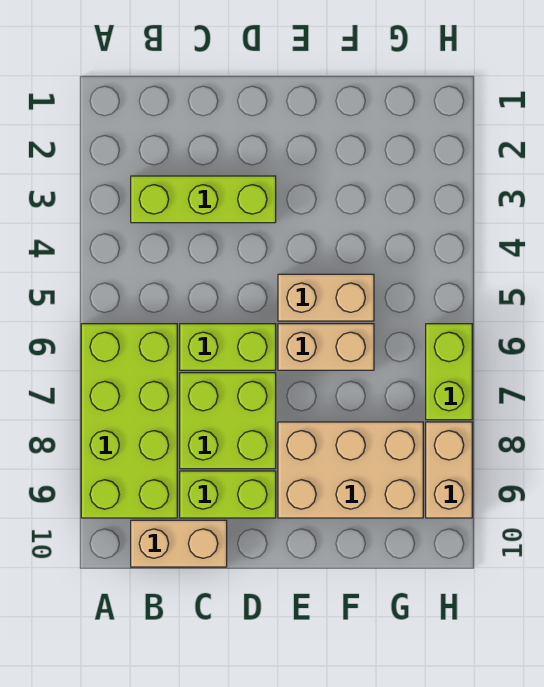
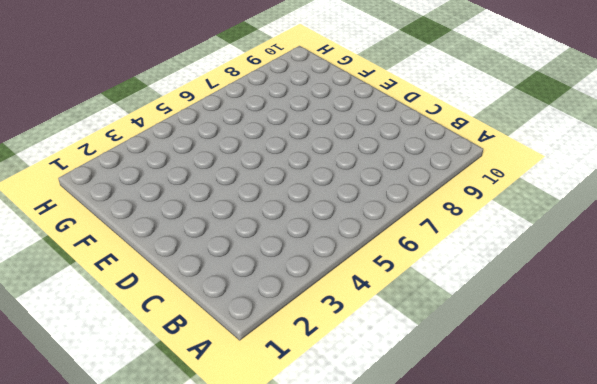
none -> lime brick A6:B9 level 1
none -> lime brick B3:D3 level 1

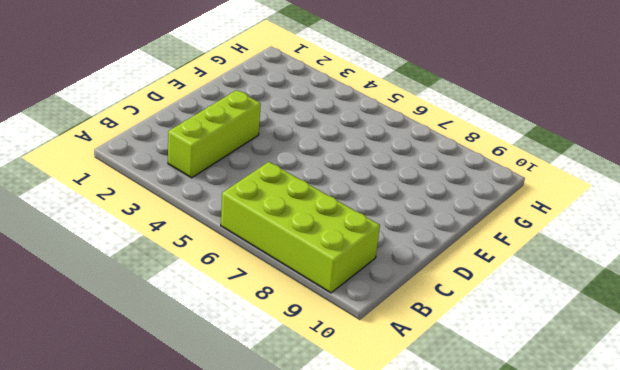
none -> tan brick B10:C10 level 1
none -> lime brick C6:D6 level 1

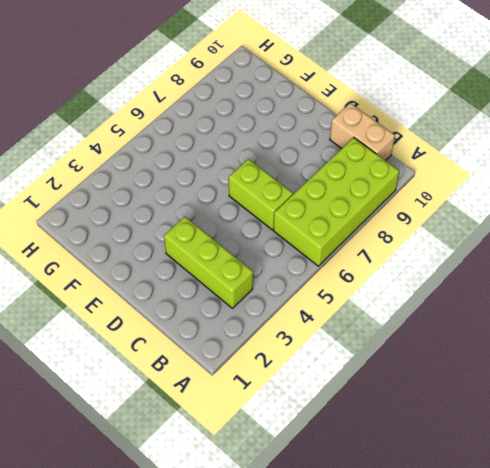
none -> lime brick C7:D8 level 1
none -> lime brick C9:D9 level 1

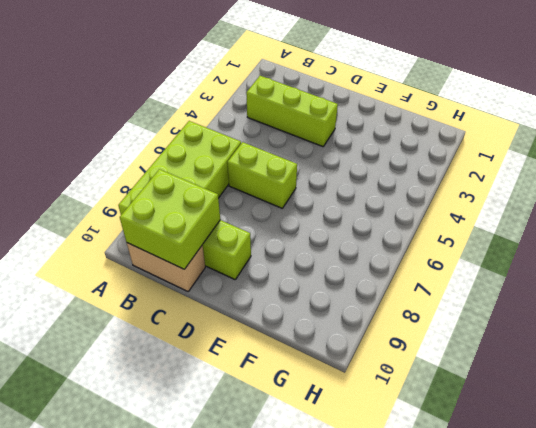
lime brick B9:C10 level 2 -> lime brick C7:D8 level 1
none -> tan brick E5:F5 level 1
none -> tan brick E6:F6 level 1

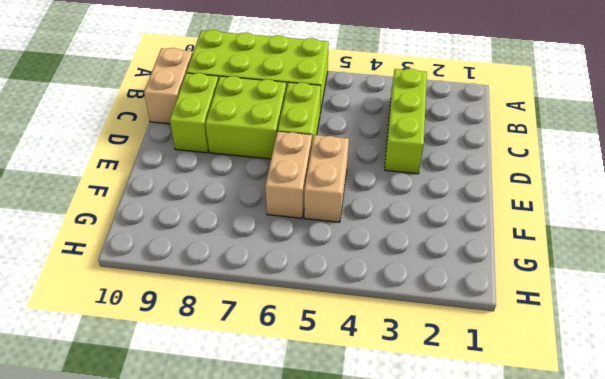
none -> tan brick E8:G9 level 1
none -> lime brick H6:H7 level 1

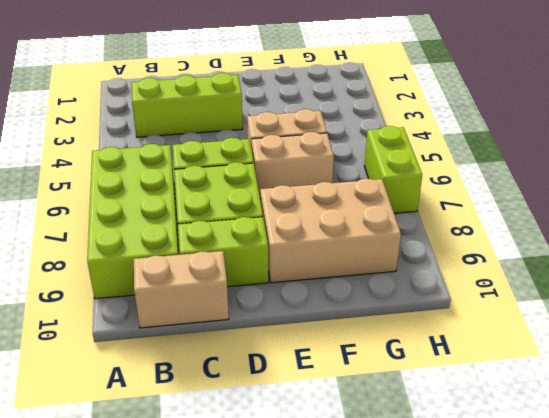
none -> tan brick H8:H9 level 1

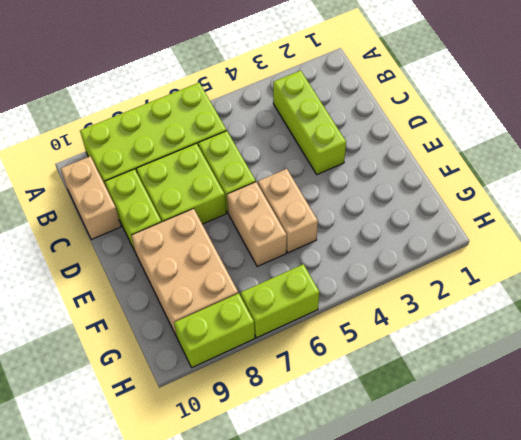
lime brick H8:H9 level 1 -> tan brick H8:H9 level 1

